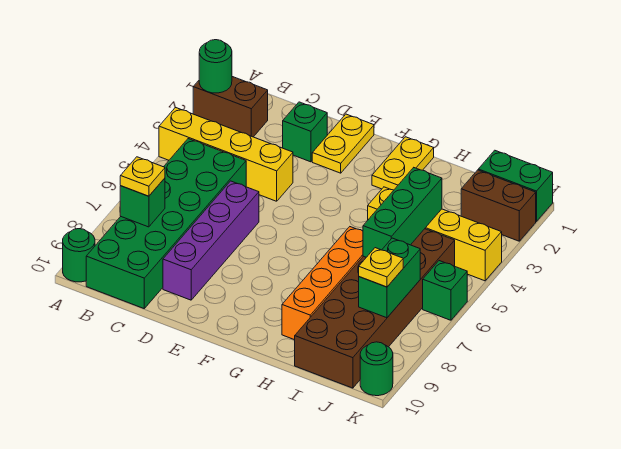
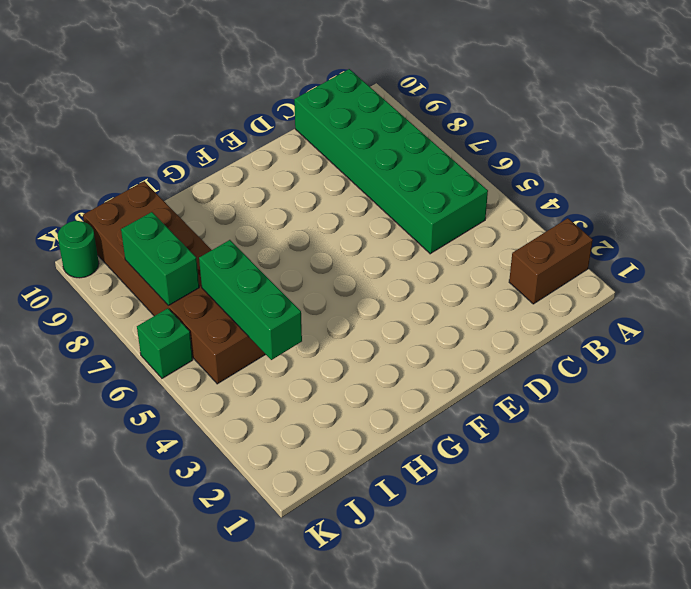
none -> yellow brick A4:D4 level 1
none -> green round brick A10 level 1
none -> green brick D2 level 1

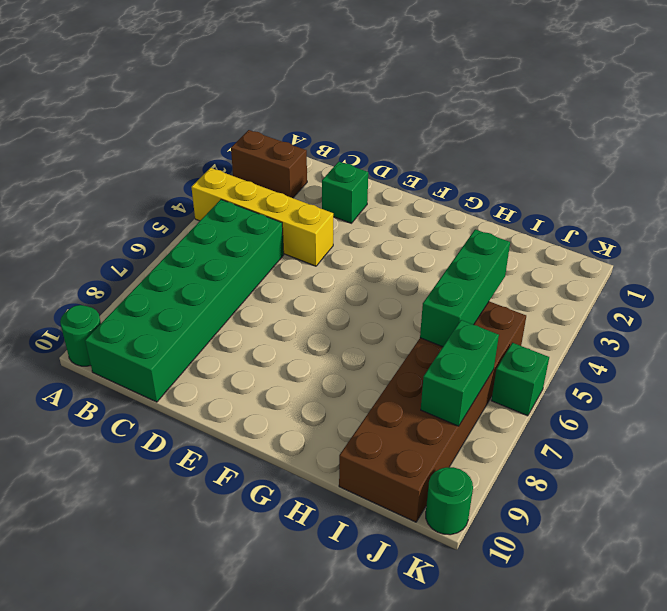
none -> purple brick D6:D9 level 1
none -> yellow plate E1:E2 level 1
none -> yellow plate G1:G2 level 1

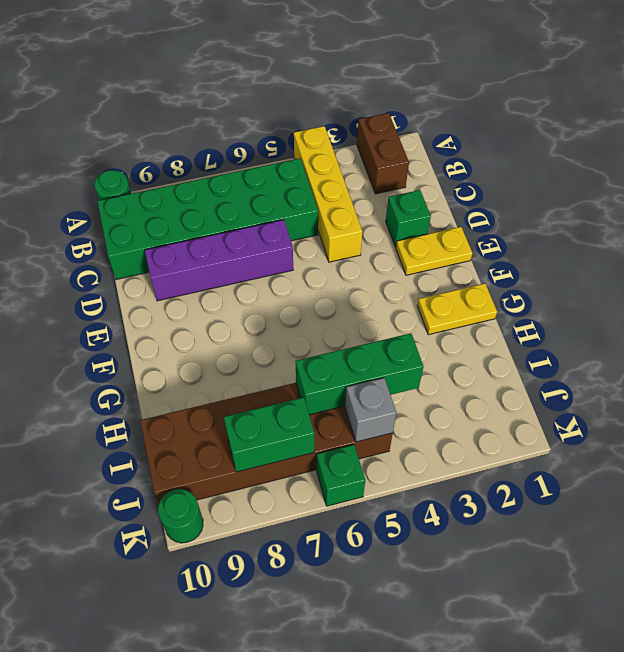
grey brick J5 level 2 -> none
none -> yellow brick H4:K4 level 1
none -> orange brick H6:H9 level 1
none -> green brick J1:K1 level 1

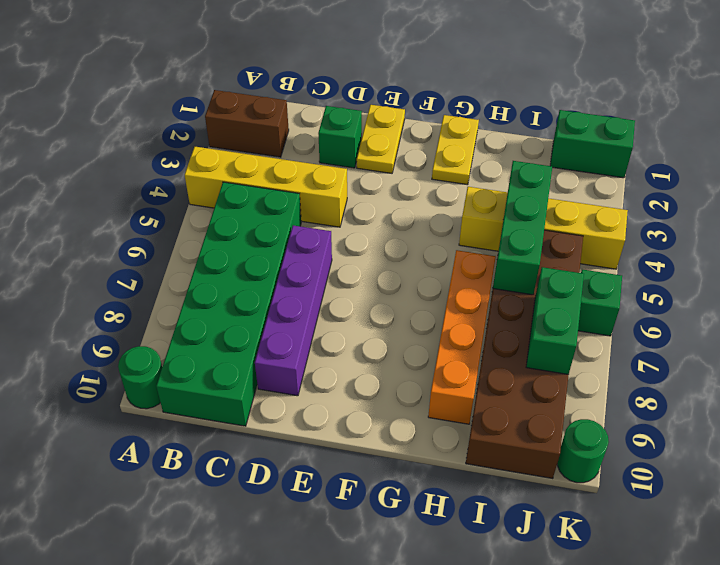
none -> brown brick J2:K2 level 1
none -> green round brick A2 level 2
none -> green brick B8 level 2

